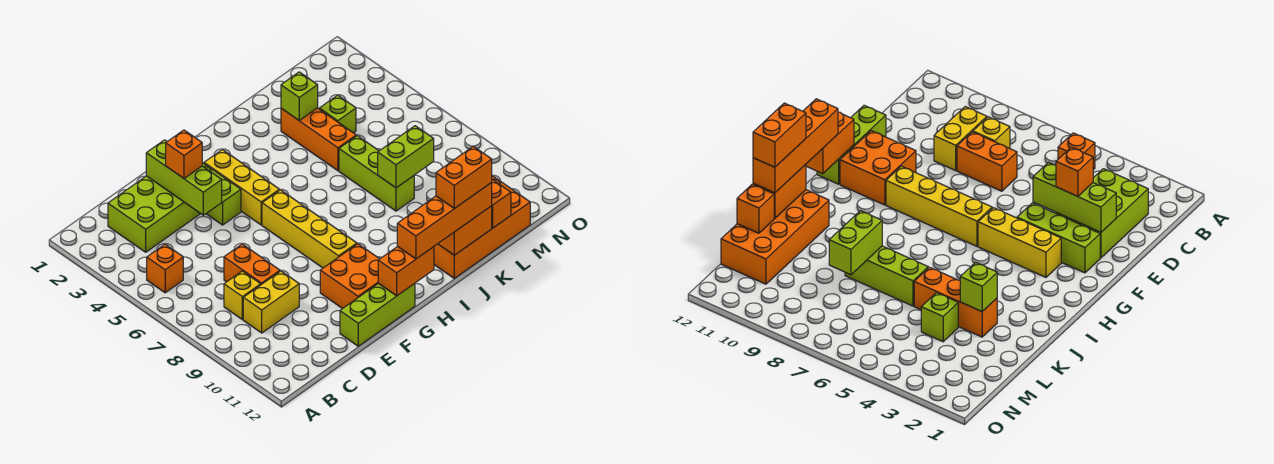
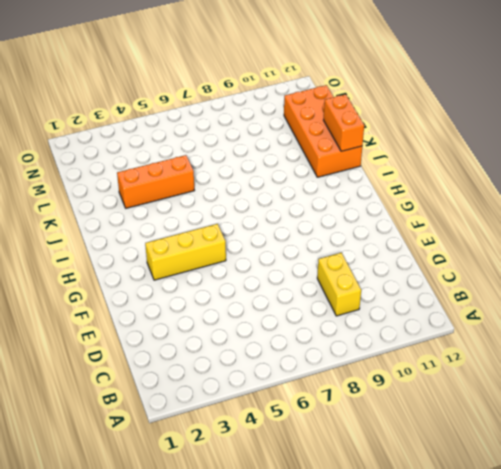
none -> orange brick B5 level 1
none -> lime brick C2:E3 level 1
none -> yellow brick C8 level 1

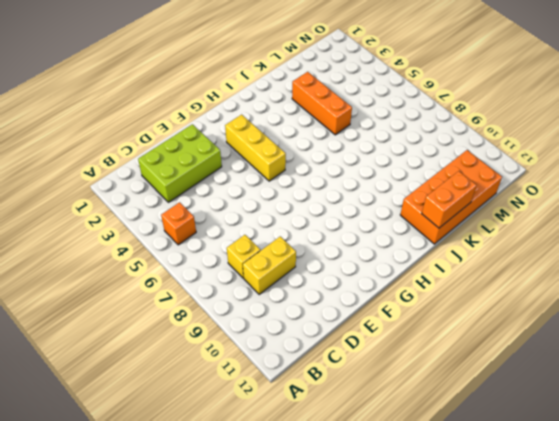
none -> orange brick D7:D8 level 1
none -> lime brick E12:G12 level 1
none -> lime brick F2:F4 level 1

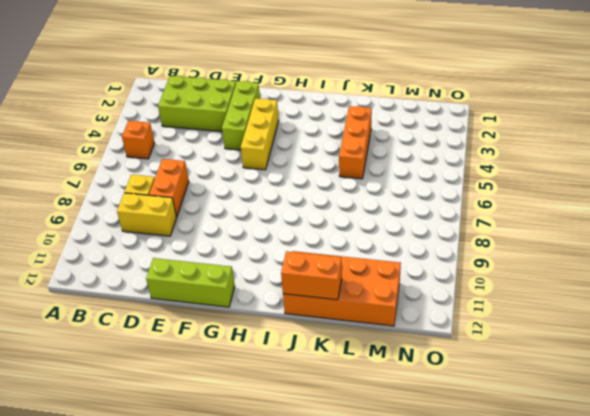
none -> orange brick F10:G11 level 1
none -> yellow brick G6:G9 level 1
none -> lime brick K6:K8 level 1

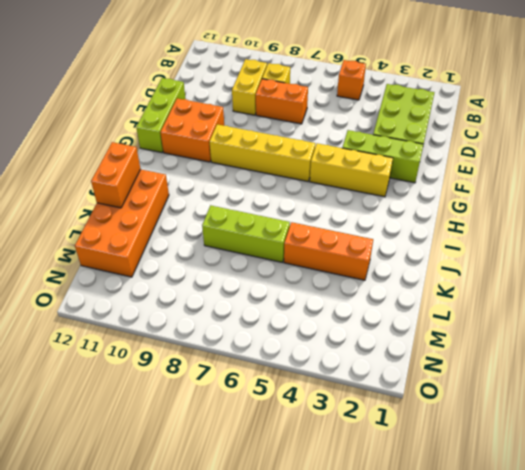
none -> lime brick L4 level 1
none -> lime brick E2:E4 level 2
none -> orange brick G12:H12 level 2

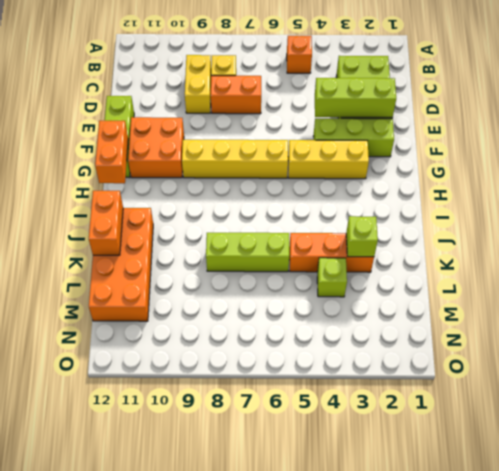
none -> lime brick K8:L8 level 2
none -> orange brick L12 level 2
none -> orange brick E3 level 3

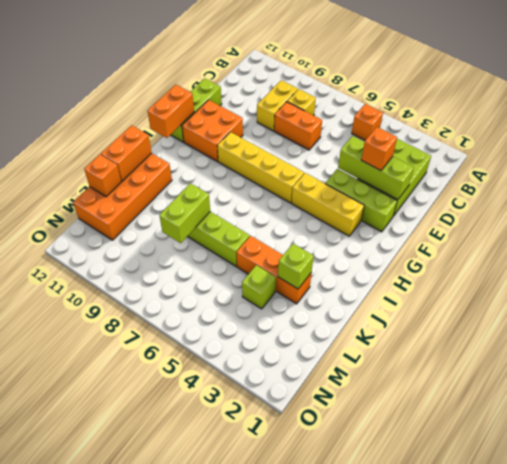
none -> orange brick H12:K12 level 3
none -> orange brick J12:K12 level 4

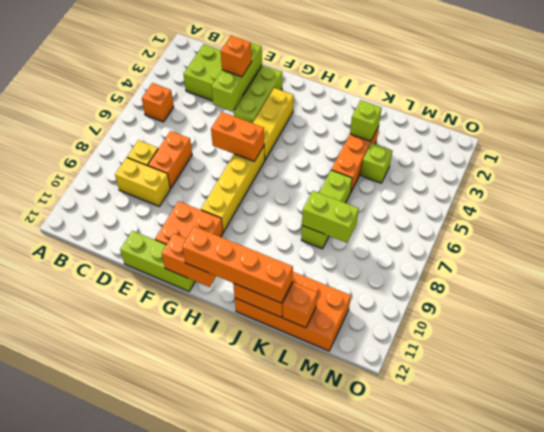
orange brick F6:G6 level 2 -> orange brick J12:K12 level 4

